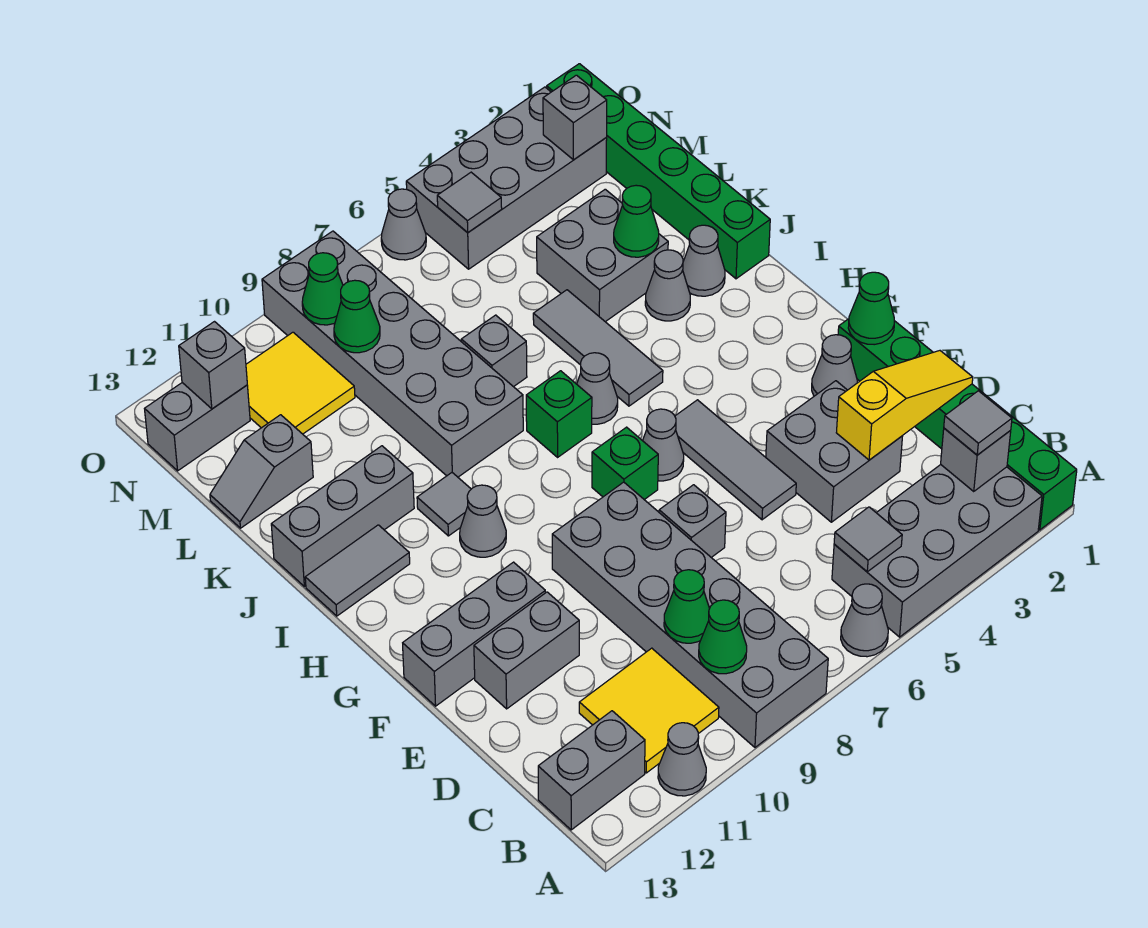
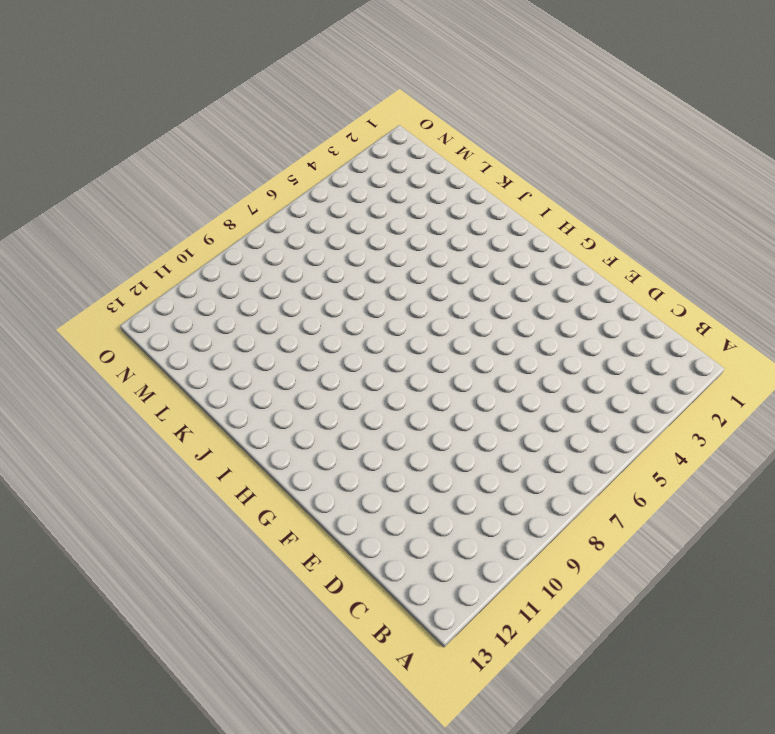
none -> green brick A1:F1 level 1
none -> grey brick A2:B5 level 1
none -> grey cone A6 level 1
none -> grey brick A8:F9 level 1

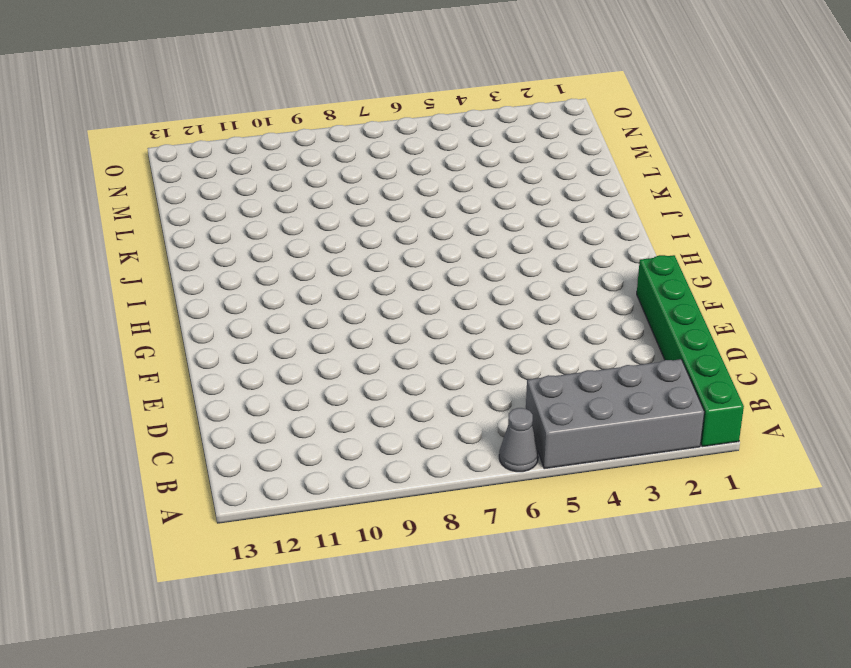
none -> grey brick A8:F9 level 1
none -> grey cone A11 level 1
none -> yellow tile B10:C11 level 1
none -> grey brick B12:B13 level 1

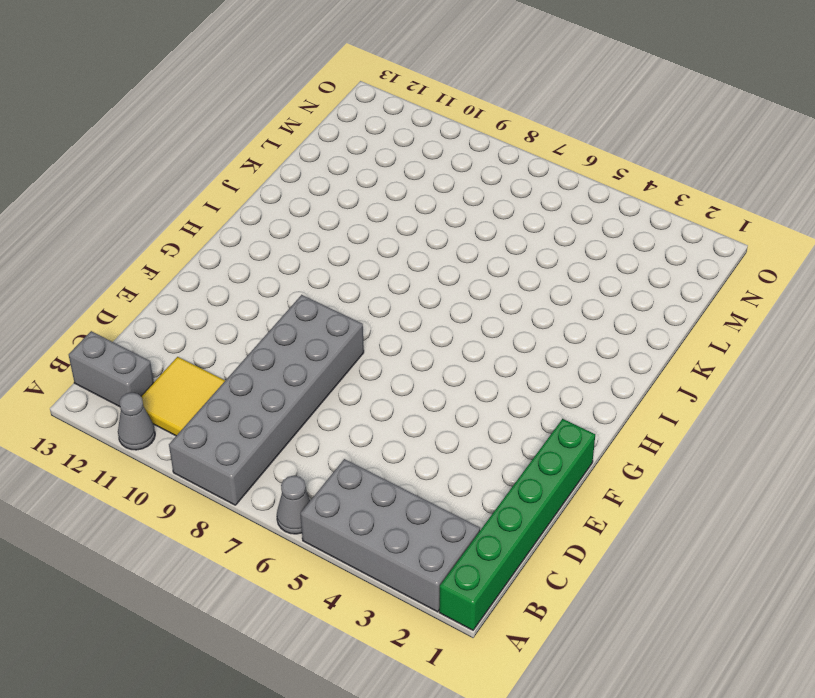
none -> grey brick D3:E4 level 1
none -> grey tile E5:G5 level 1
none -> grey brick E7 level 1
none -> grey brick E11:E12 level 1

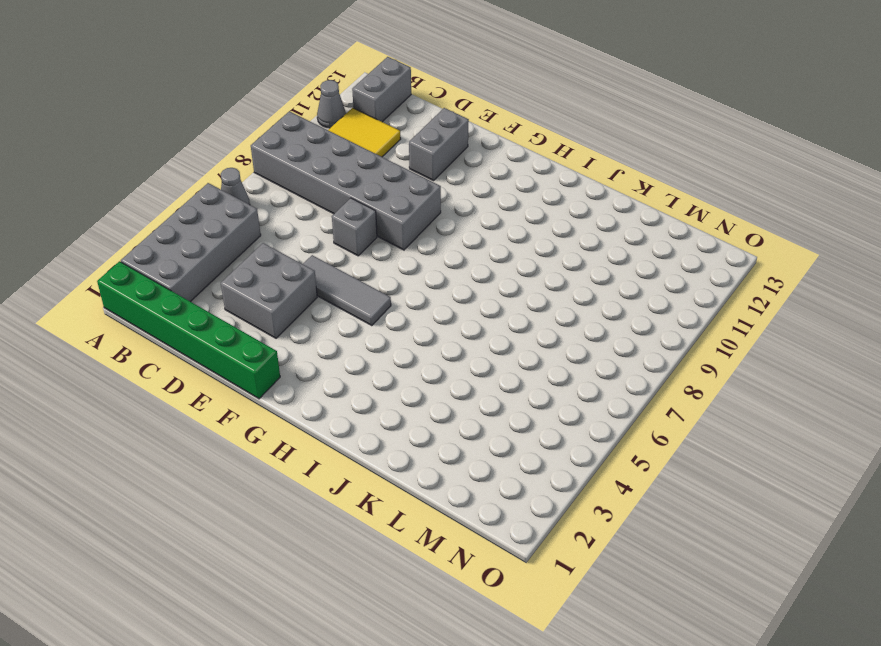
none -> grey cone F2 level 1
none -> grey brick F11:F13 level 1
none -> grey cone G6 level 1
none -> green brick G7 level 1

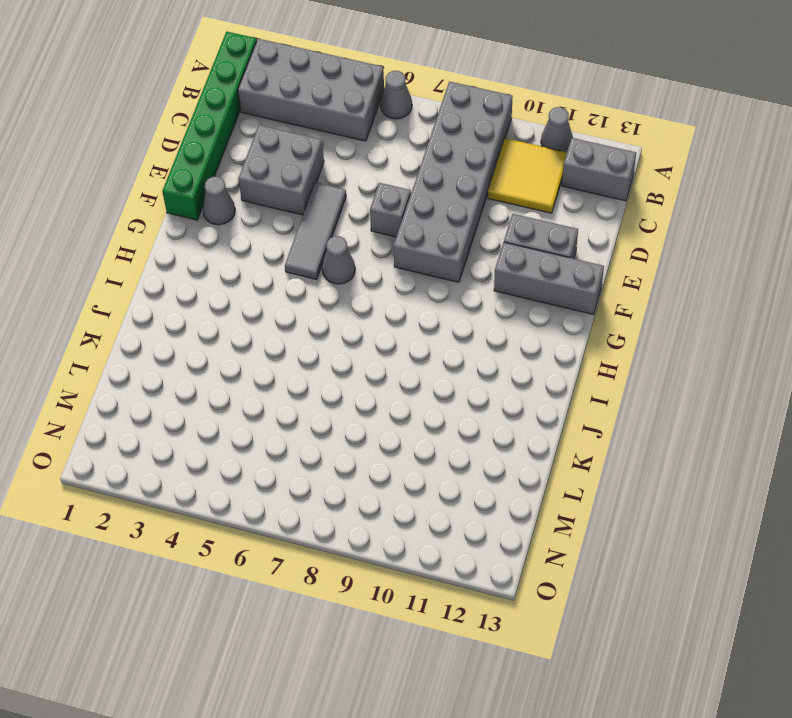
none -> green brick G7 level 1
none -> grey cone H10 level 1
none -> grey tile I5:K5 level 1
none -> grey cone I6 level 1

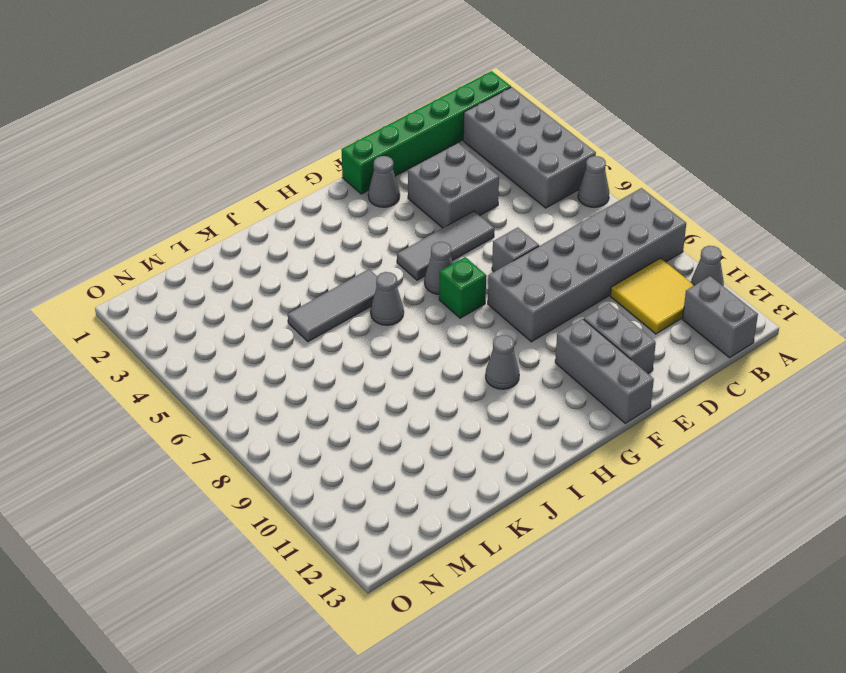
none -> green brick I7 level 1
none -> grey tile I10 level 1
none -> grey tile I12:I13 level 1
none -> green brick J1:O1 level 1

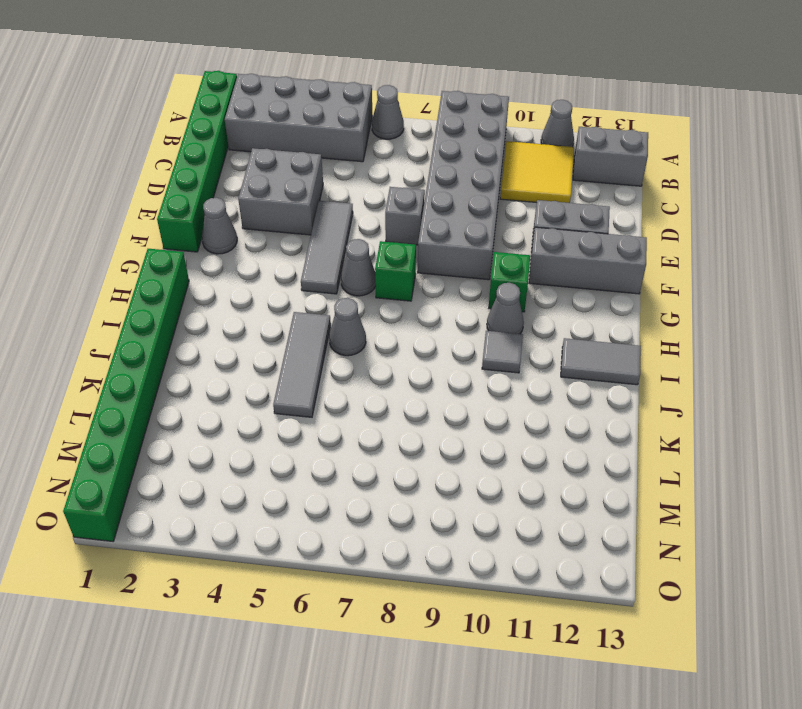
green brick G10 level 1 -> green brick I7 level 1
green brick H1:O1 level 1 -> green brick J1:O1 level 1
none -> grey cone J2 level 1
none -> grey cone J3 level 1
none -> grey brick J8:O9 level 1
none -> grey brick J11:J13 level 1

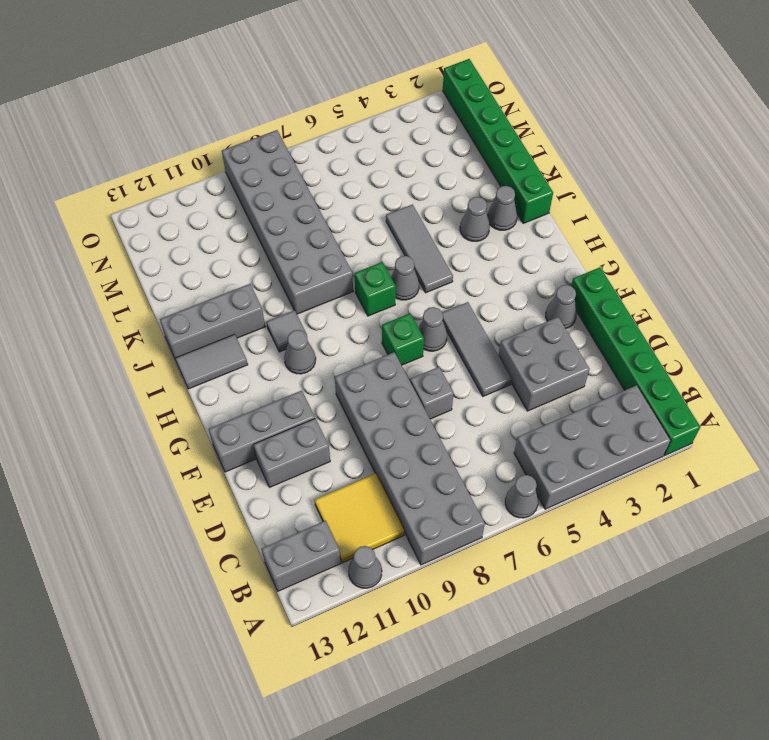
none -> grey brick K3:L4 level 1
none -> grey brick K7 level 1
none -> grey slope L12:L13 level 1 top 12
none -> yellow tile M10:N11 level 1

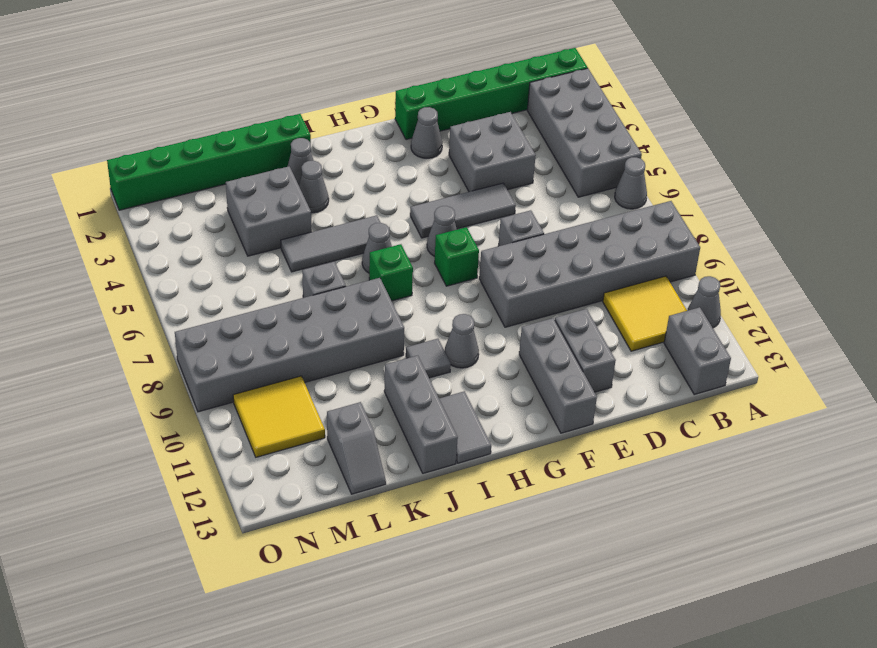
none -> grey brick N2:O5 level 1
none -> grey brick N12:N13 level 1
none -> grey cone O6 level 1
none -> grey brick B2 level 2

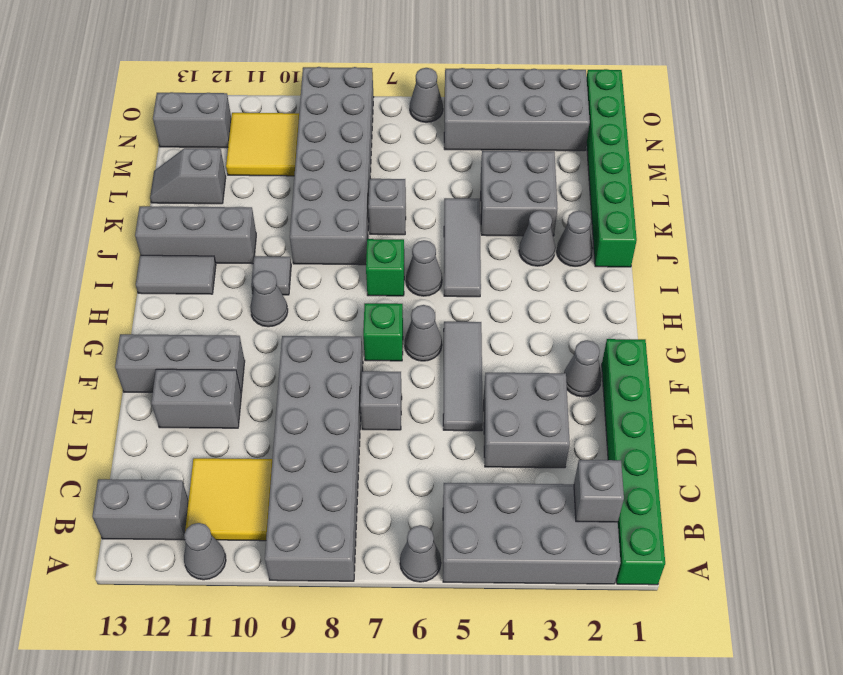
none -> grey tile B5 level 2
none -> green cone B9 level 2
none -> green cone C9 level 2
none -> yellow slope D1:D3 level 2 top 3

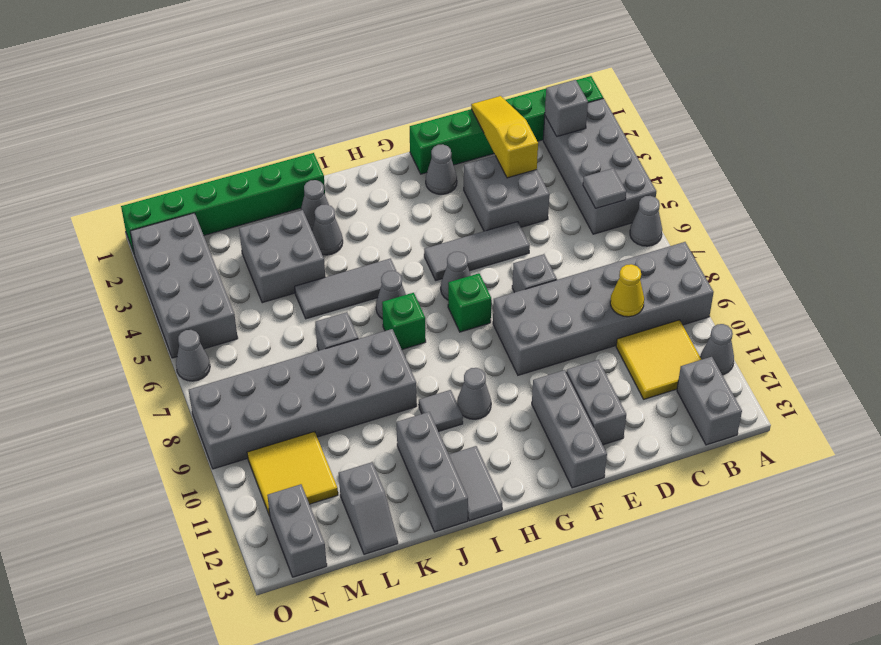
yellow cone C9 level 2 -> green cone C9 level 2
none -> green cone B9 level 2
none -> green cone F1 level 2
none -> green cone K3 level 2
none -> green cone M9 level 2

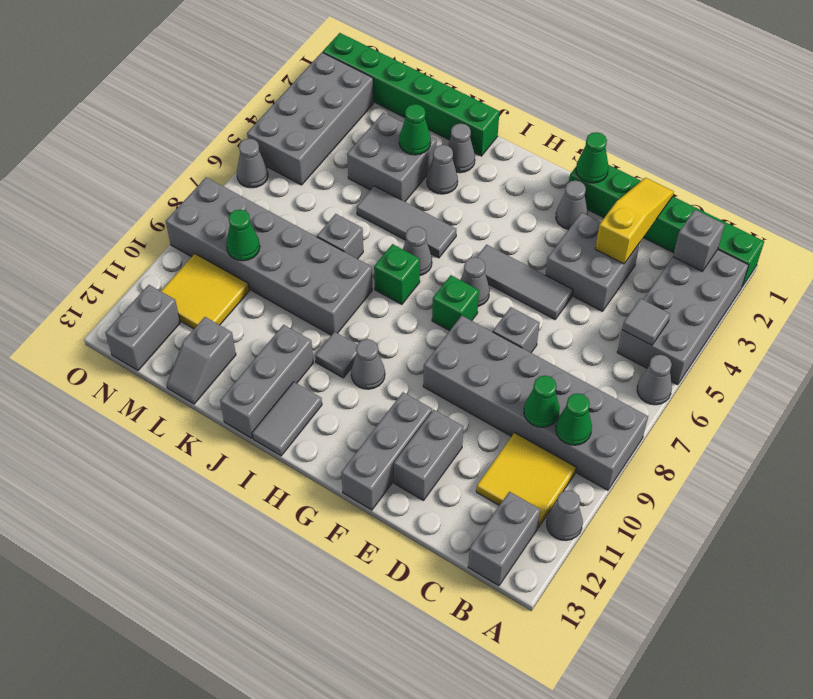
none -> grey brick N2 level 2
none -> grey tile N5 level 2
none -> green cone N9 level 2
none -> grey brick N12 level 2

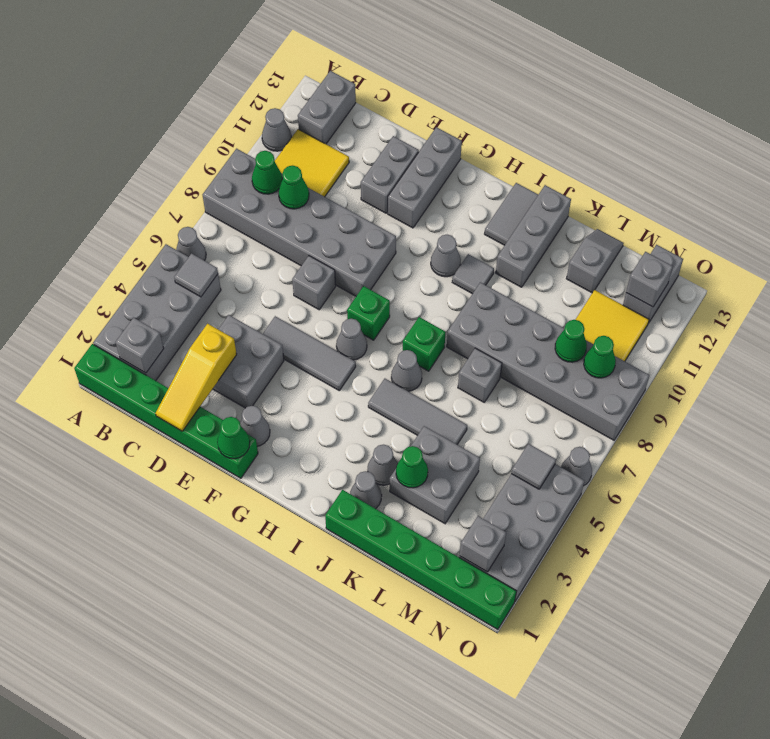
none -> grey tile B2 level 3

